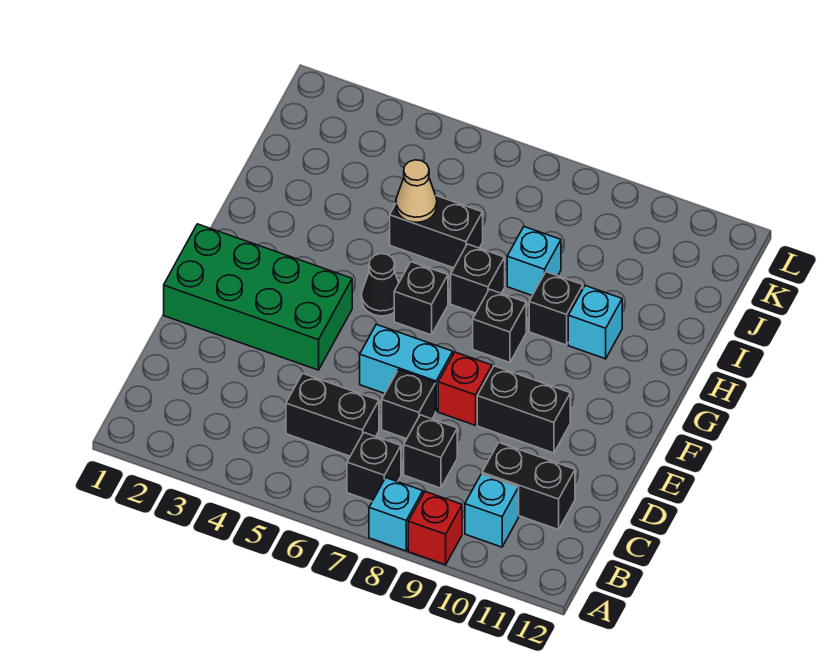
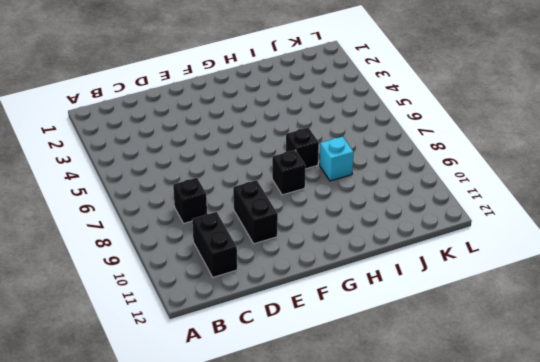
none -> cyan brick A8 level 1
none -> red brick A9 level 1
none -> black brick B7 level 1

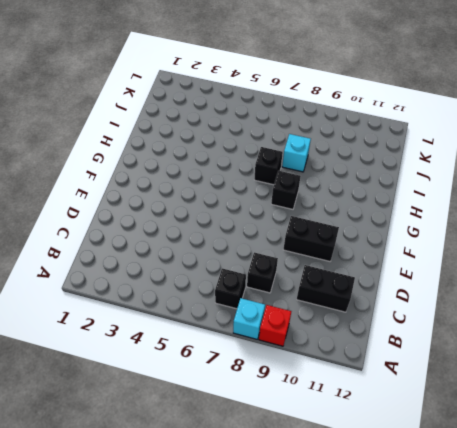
none -> cyan brick B10 level 1
none -> black brick C5:C6 level 1
none -> black brick D7 level 1

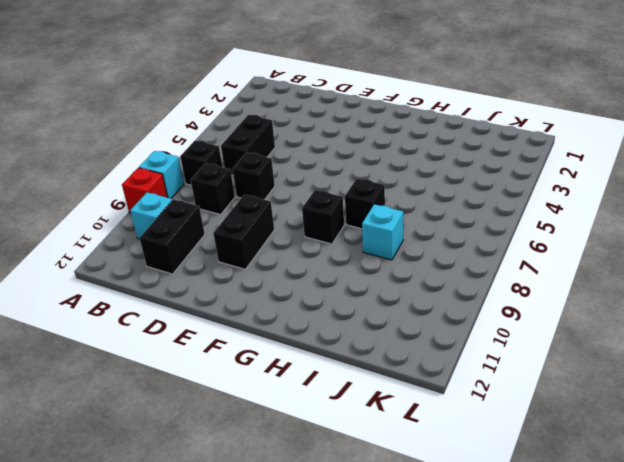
none -> green brick E1:F4 level 1
none -> cyan brick E6:E7 level 1
none -> red brick E8 level 1

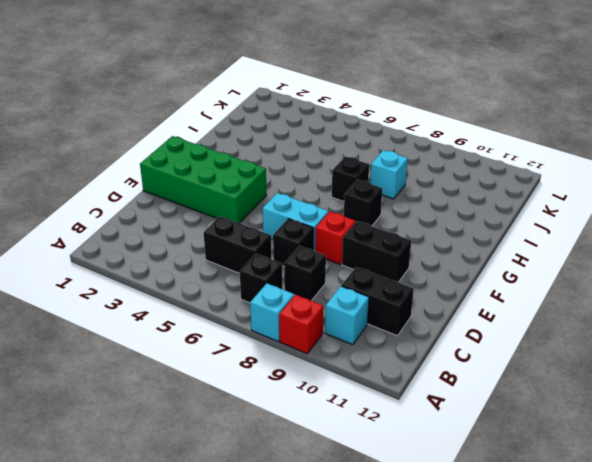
none -> black cone G5 level 1
none -> black brick G6 level 1
none -> black brick H9 level 1

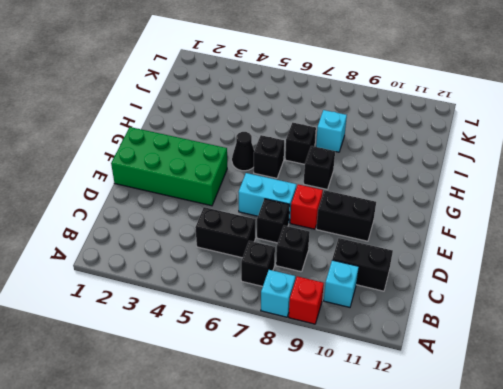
none -> black brick H9 level 1
none -> cyan brick H10 level 1
none -> black brick I5:I6 level 1

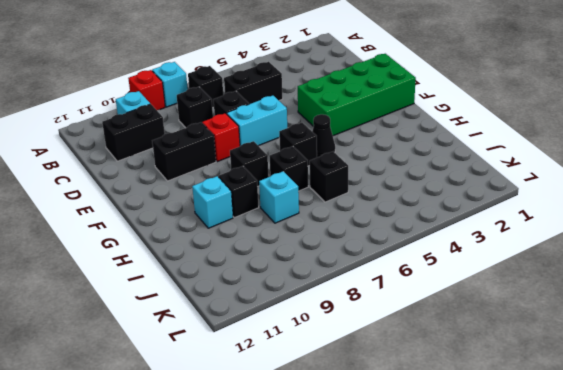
black brick I6 level 1 -> black brick I5:I6 level 1
none -> tan cone I5 level 2

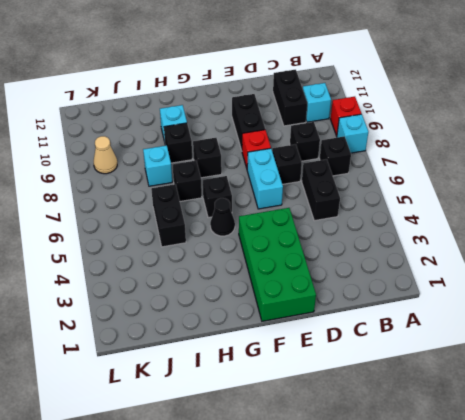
tan cone K9 level 1 -> tan cone I5 level 2

